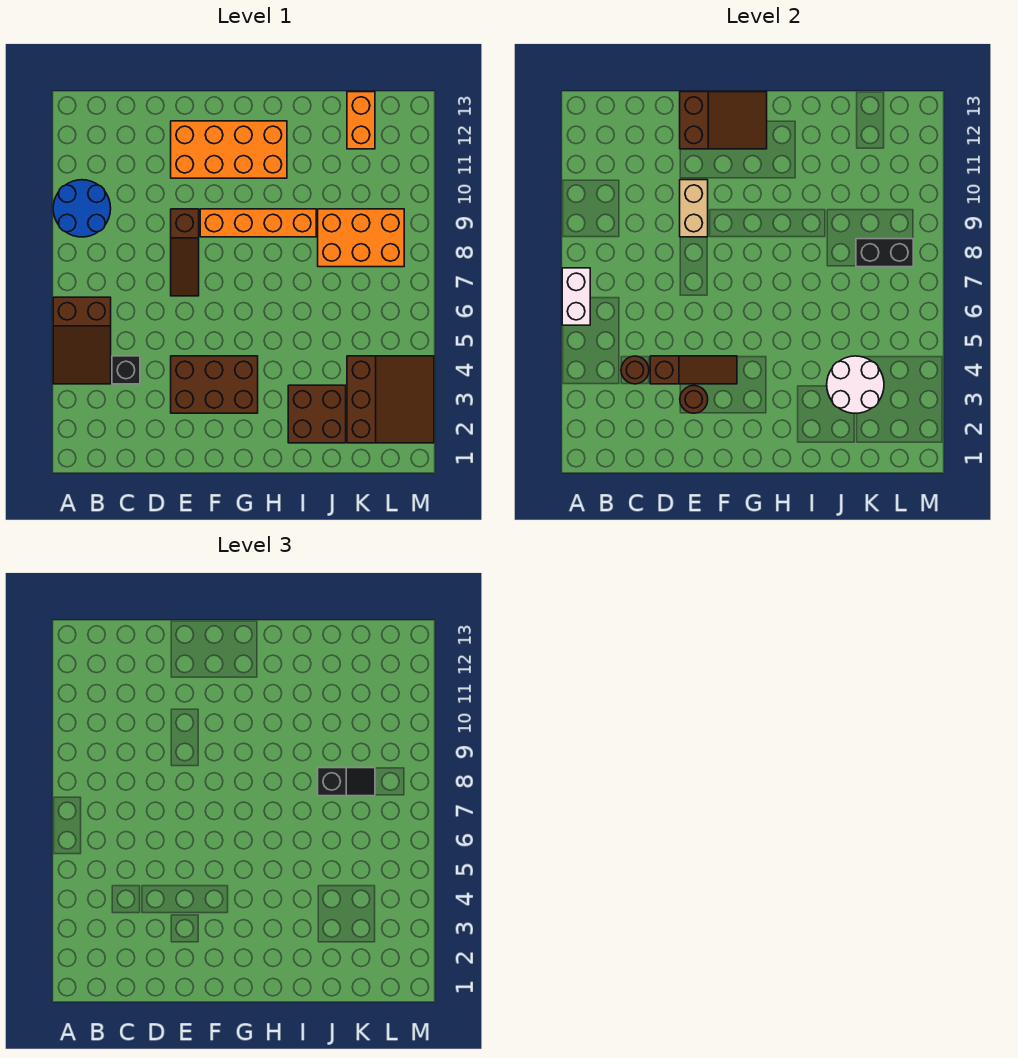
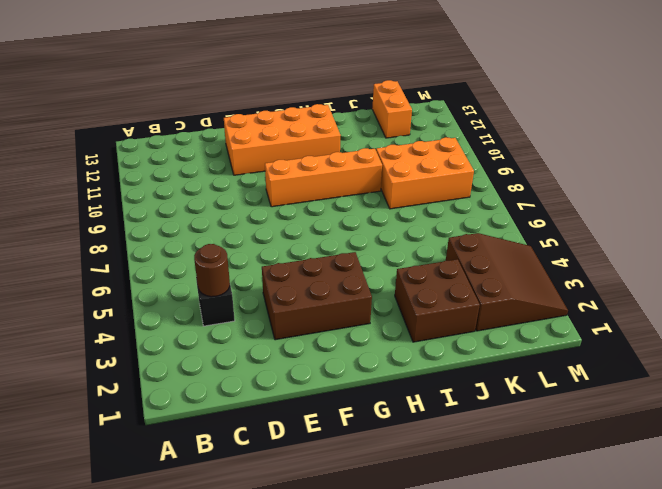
none -> brown slope A4:B6 level 1 top 6
none -> blue round brick A9:B10 level 1
none -> brown slope E7:E9 level 1 top 9

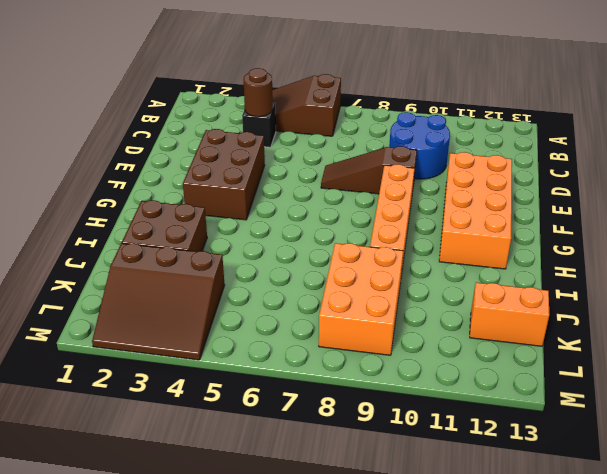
blue round brick C9:D10 level 1 -> blue round brick A9:B10 level 1
none -> white brick A6:A7 level 2
none -> brown slope D4:F4 level 2 top D
none -> brown round brick E3 level 2

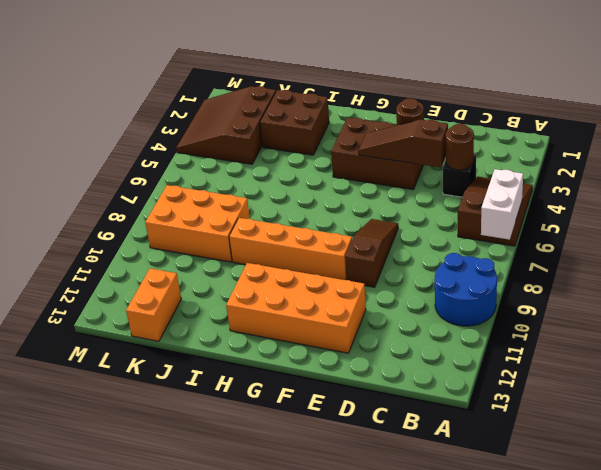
none -> tan brick E9:E10 level 2
none -> brown slope E12:G13 level 2 top E
none -> white round brick J3:K4 level 2

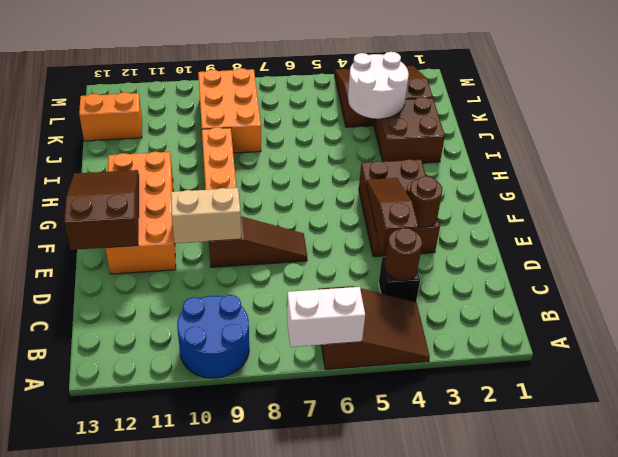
none -> black brick K8:L8 level 2
none -> black slope J8:K8 level 3 top J

